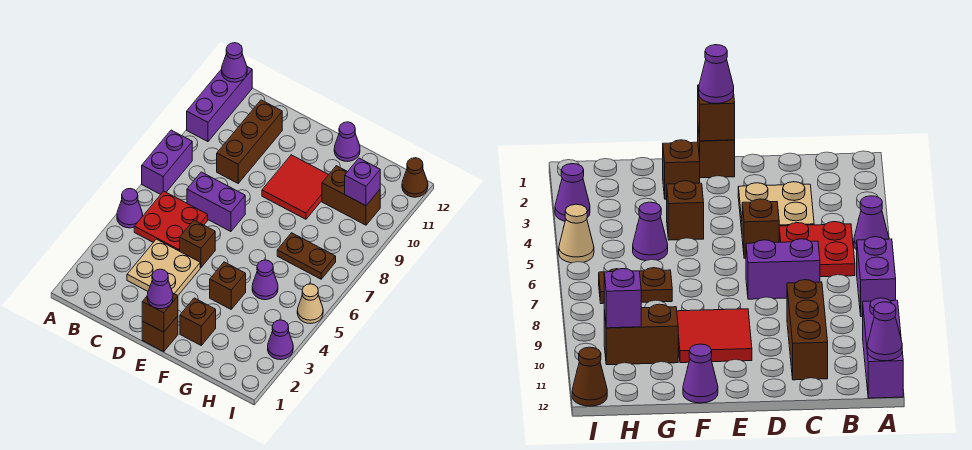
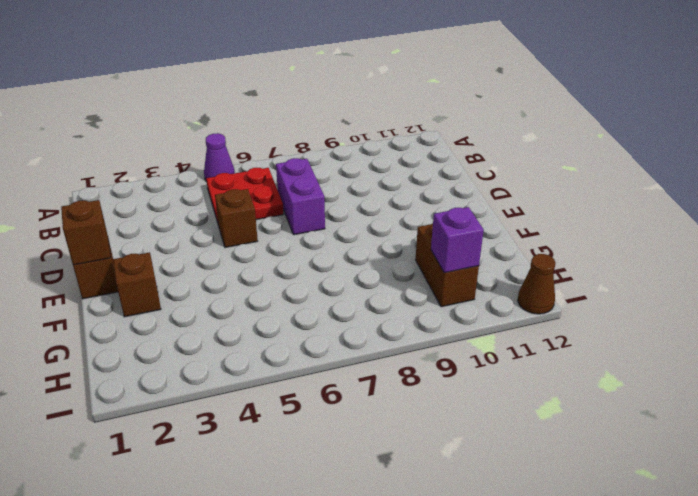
none -> purple brick A7:A8 level 1
none -> purple brick A10:A12 level 1
none -> tan plate C3:D4 level 1

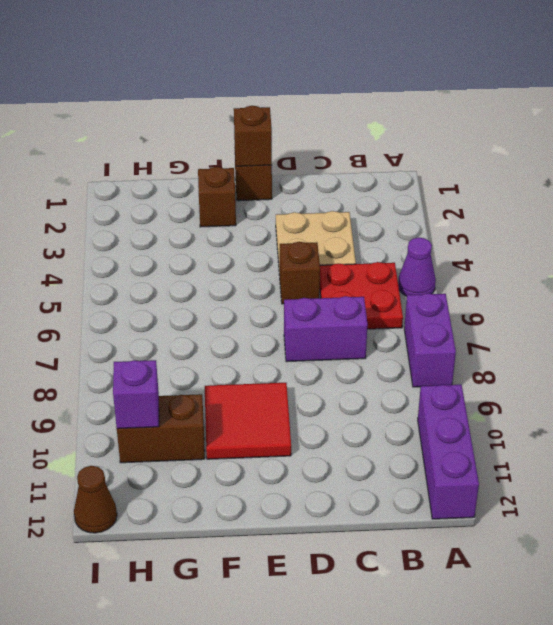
none -> brown brick C9:C11 level 1
none -> brown brick F4 level 1
none -> purple cone F12 level 1

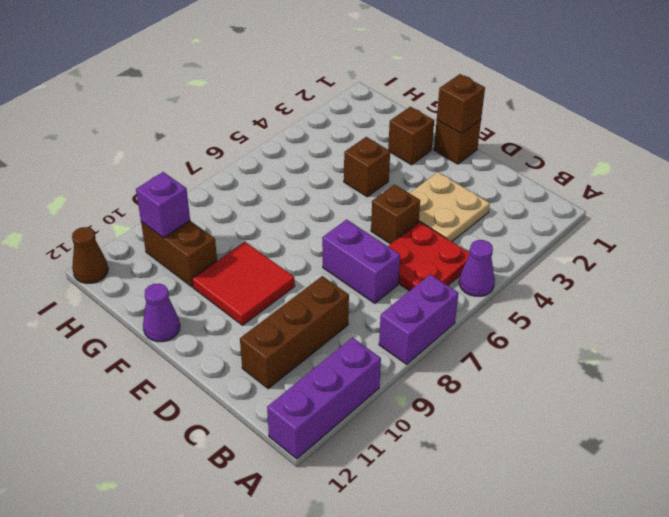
none -> purple cone G5 level 1
none -> brown plate G7:H7 level 1
none -> purple cone I3 level 1

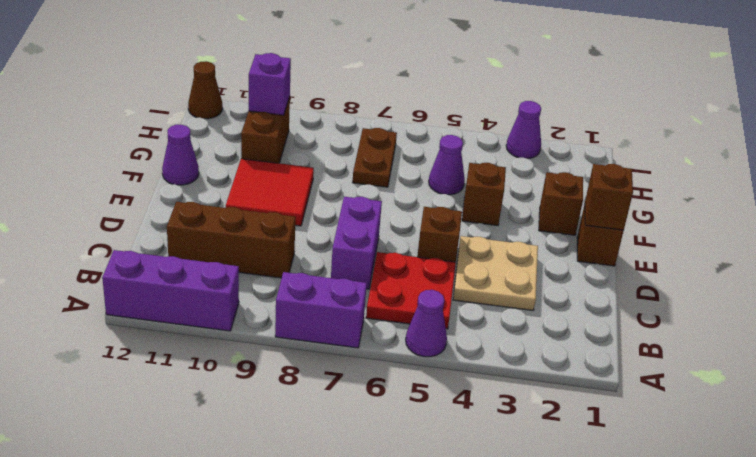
none -> tan cone I5 level 1
none -> purple cone A12 level 2
none -> purple cone E1 level 3

